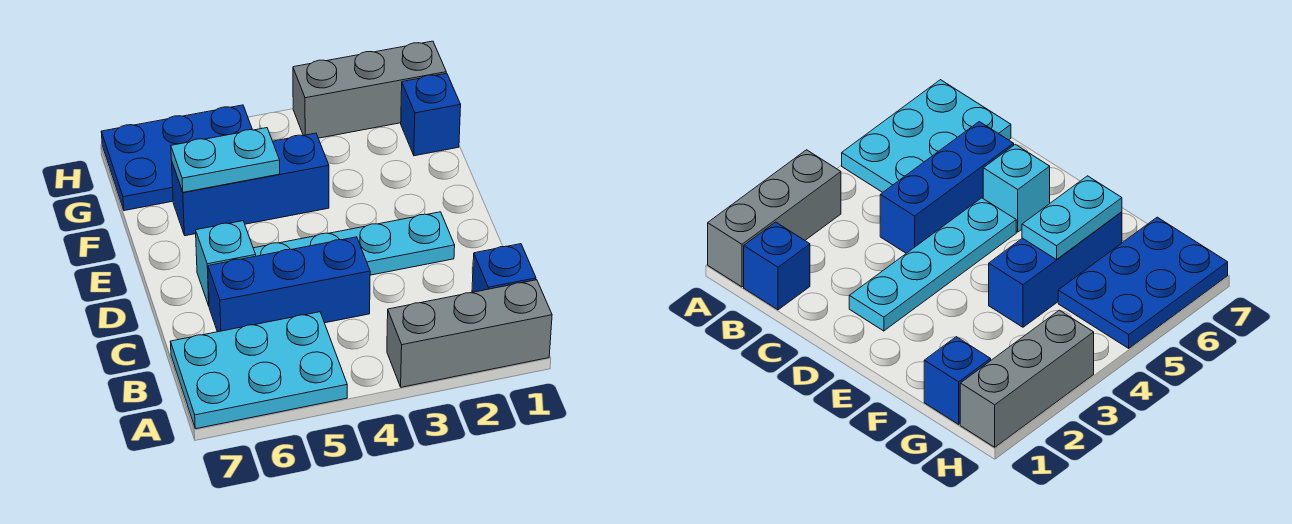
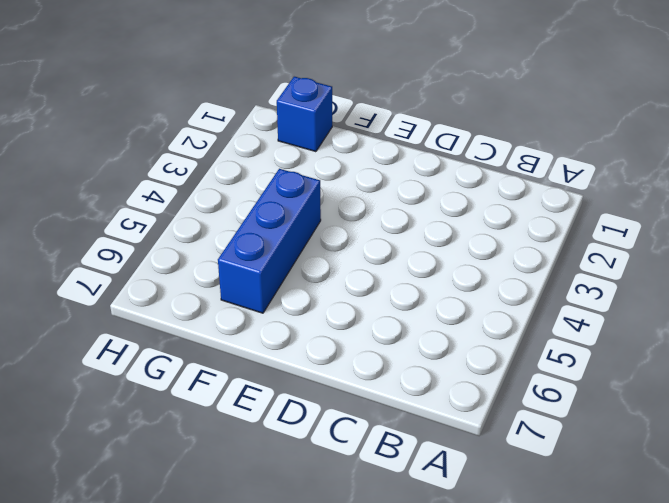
none -> grey brick A1:A3 level 1
none -> cyan plate A5:B7 level 1

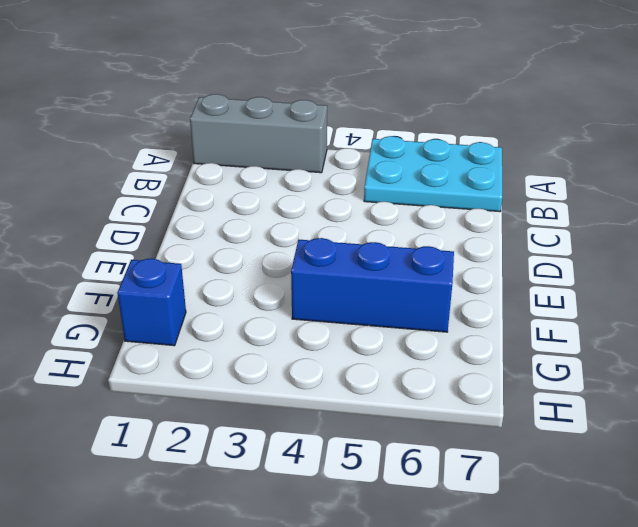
none -> blue brick B1 level 1
none -> blue brick C4:C6 level 1

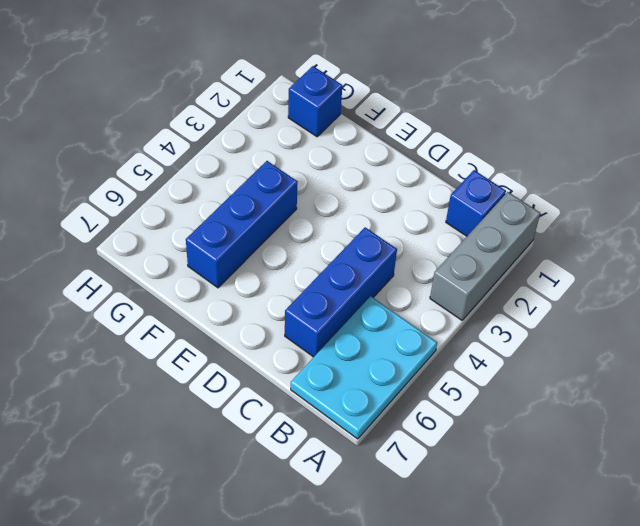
none -> cyan plate D2:D5 level 1
none -> cyan brick D6 level 1

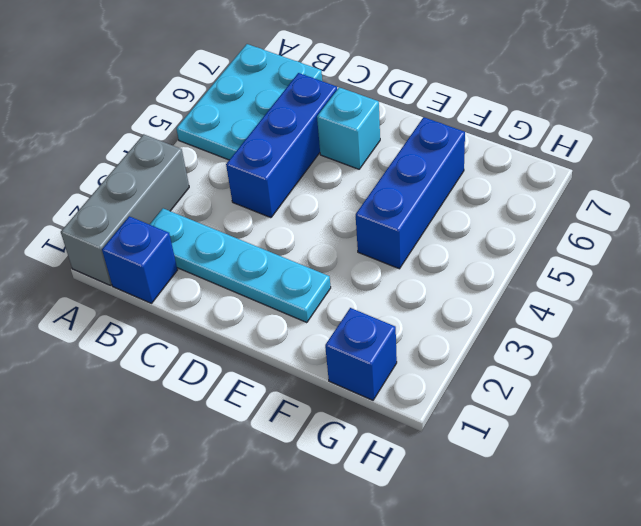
cyan plate B2:E2 level 1 -> cyan plate D2:D5 level 1
none -> blue plate G5:H7 level 1
none -> grey brick H1:H3 level 1

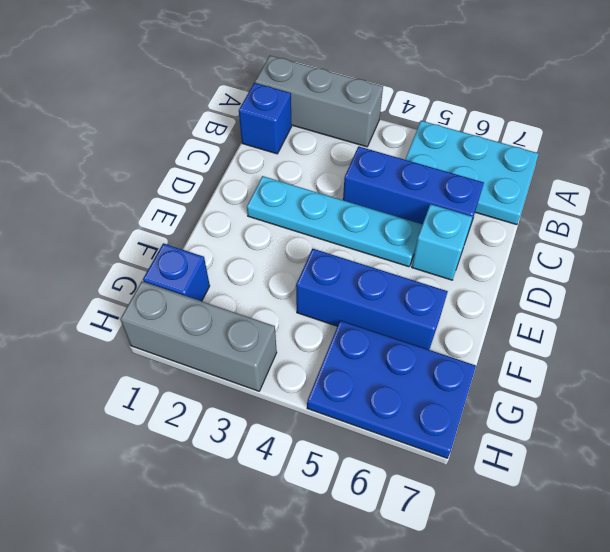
none -> cyan plate F5:F6 level 2

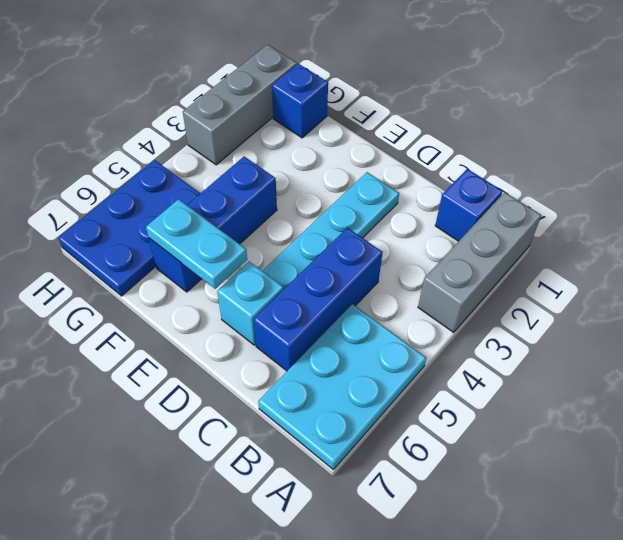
cyan plate E6:F6 level 2 -> cyan plate F5:F6 level 2

